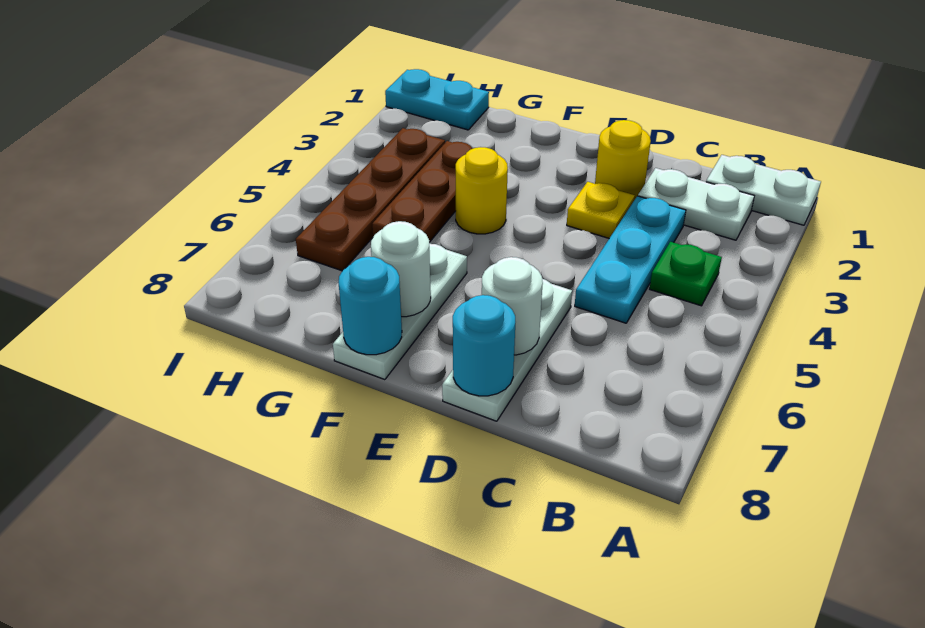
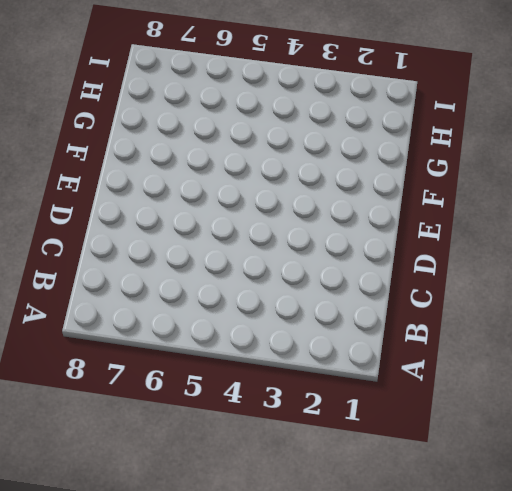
none -> white plate A1:B1 level 1
none -> white plate B2:C2 level 1
none -> green plate B4 level 1

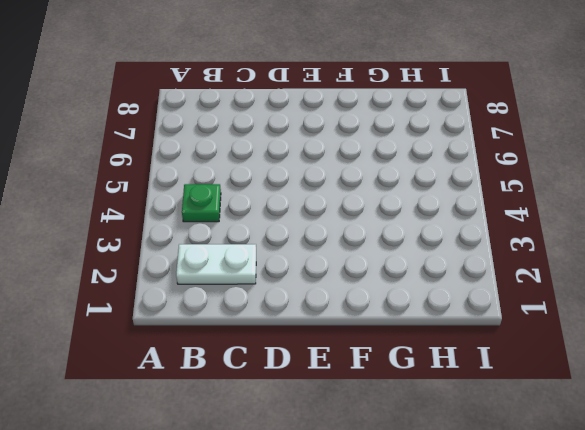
none -> white plate A1:B1 level 1
none -> cyan plate C3:C5 level 1
none -> yellow round brick D2 level 1

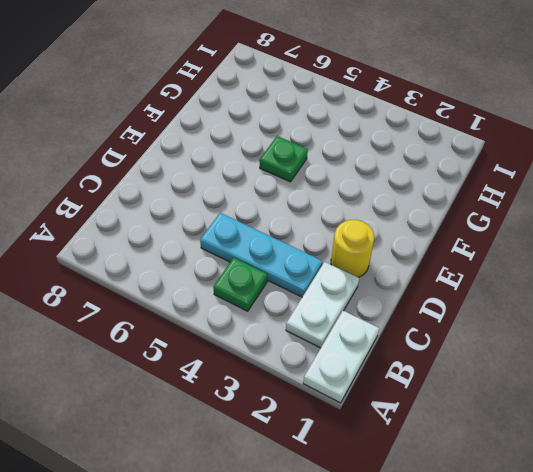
green plate F5 level 1 -> none
none -> yellow plate D3 level 1
none -> white plate D6:D8 level 1
none -> yellow round brick F4 level 1

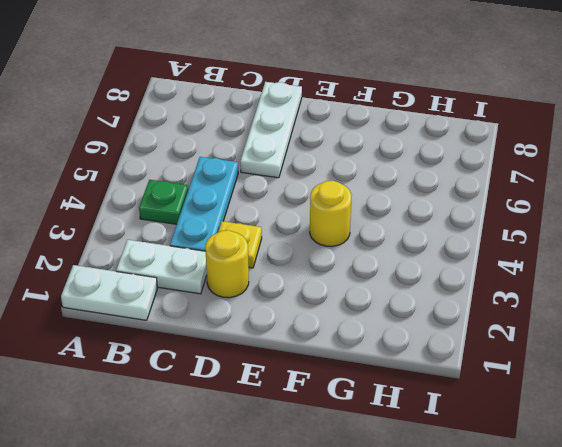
none -> white plate F6:F8 level 1
none -> brown plate G3:G5 level 1
none -> cyan plate H1:I1 level 1

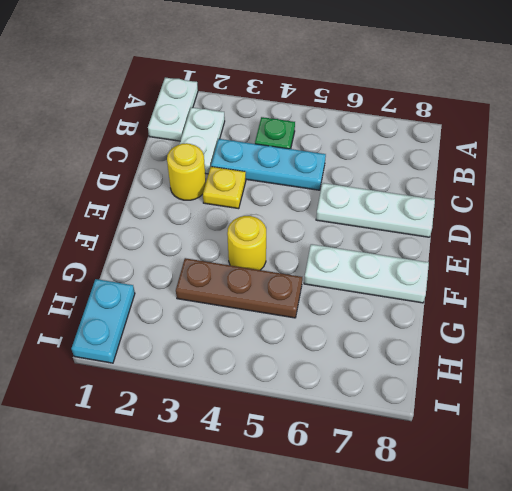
none -> brown plate H3:H6 level 1
none -> white round brick D7 level 2
none -> cyan round brick D8 level 2

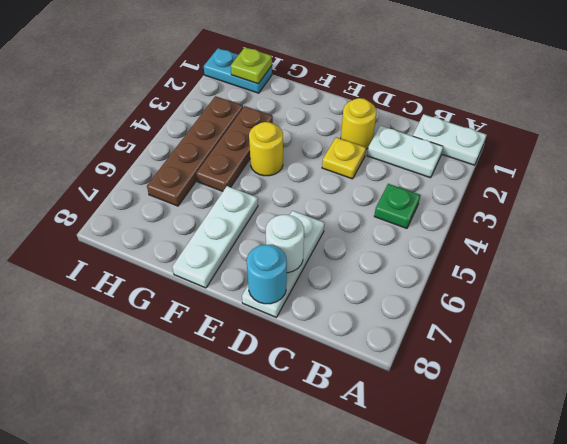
lime plate H1 level 2 -> none
none -> cyan plate C3:C5 level 1
none -> white round brick F7 level 2
none -> cyan round brick F8 level 2

